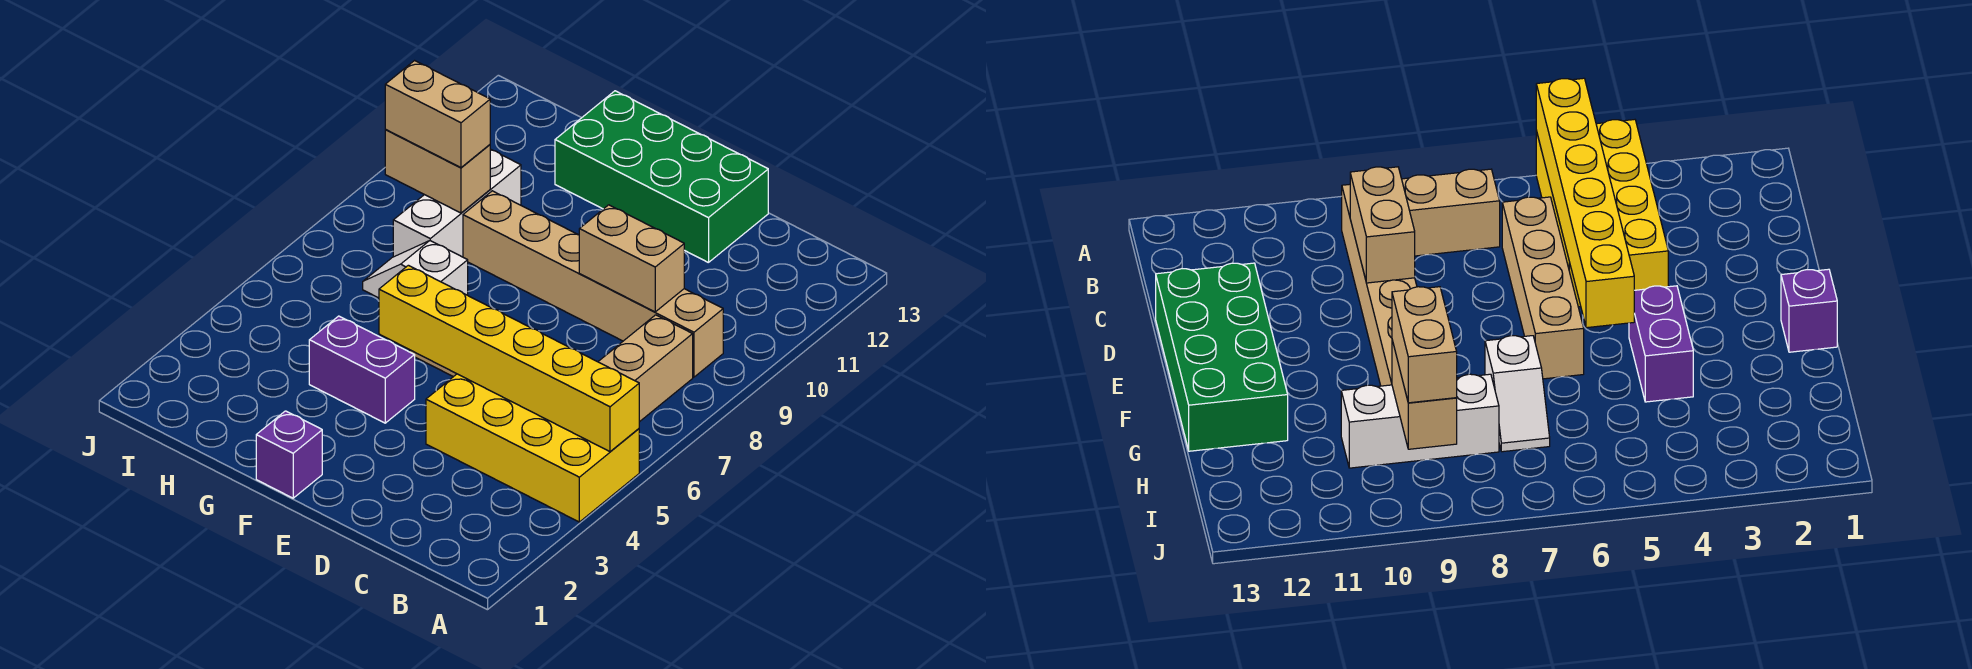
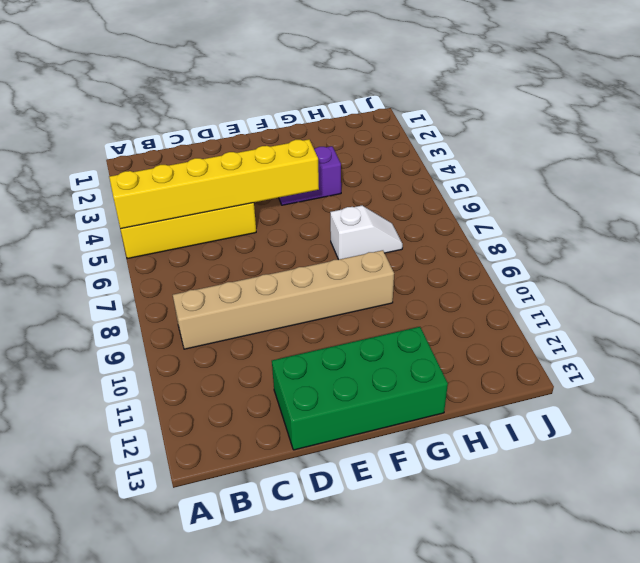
none -> tan brick B7:B8 level 1
none -> tan brick C6:F6 level 1
none -> purple brick F1 level 1

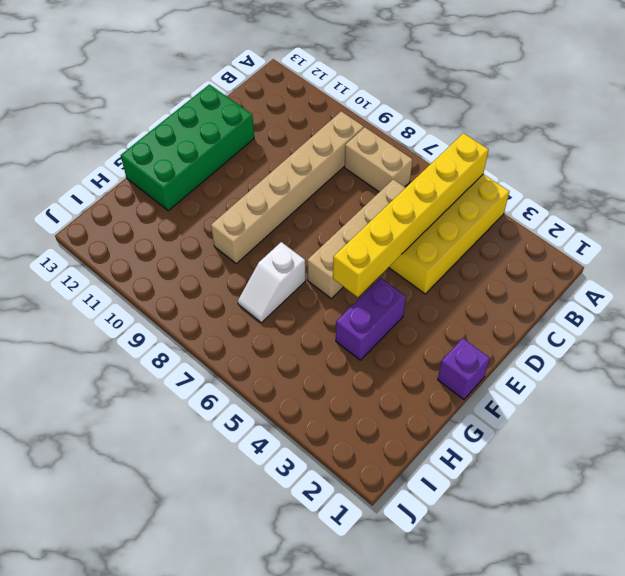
none -> white brick H8:H10 level 1
none -> tan brick C9:D9 level 2
none -> tan brick H9:I9 level 2

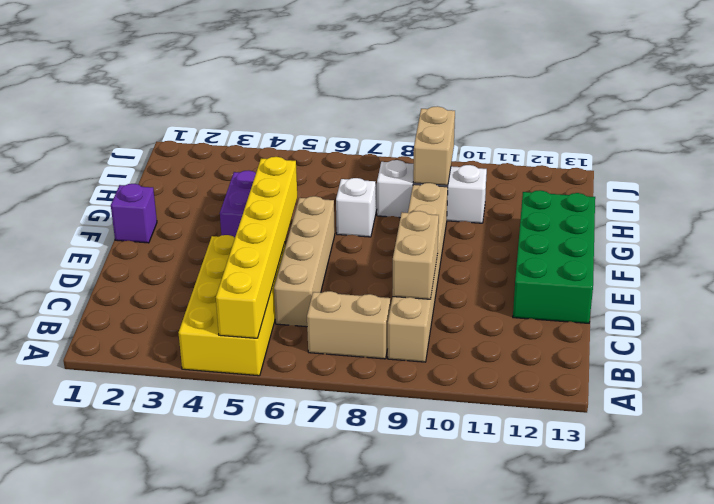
none -> tan brick H9:I9 level 3

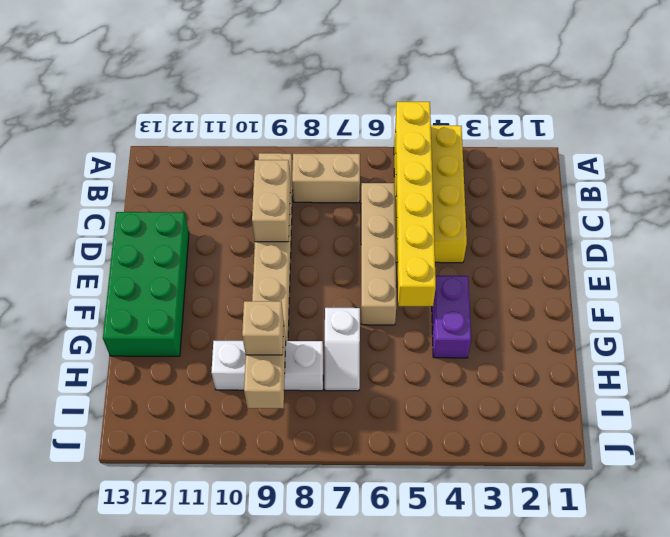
tan brick H9 level 3 -> tan brick H9:I9 level 3
none -> purple brick F1 level 1

